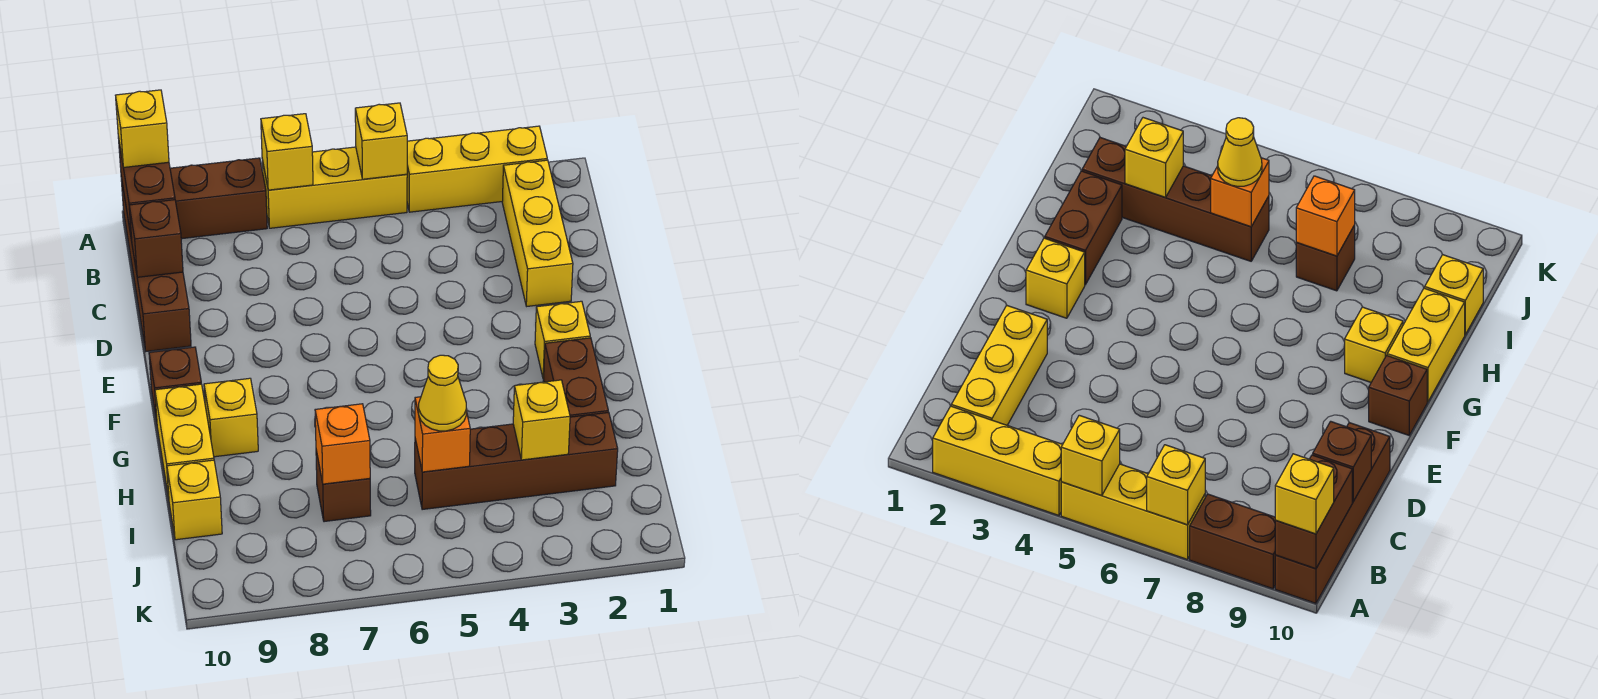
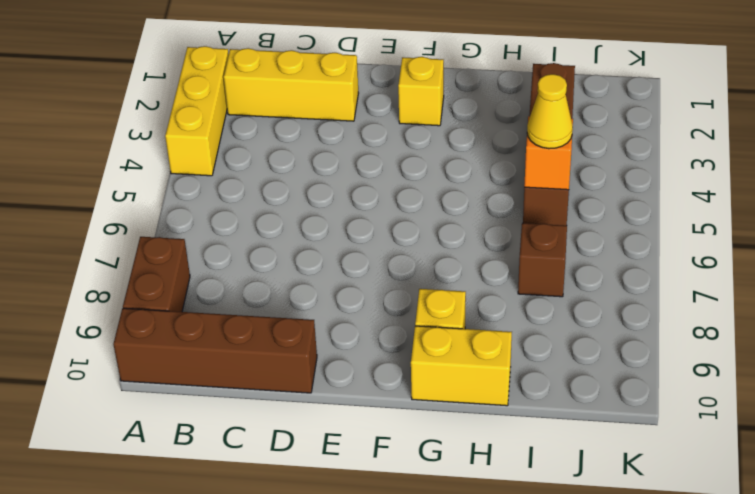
none -> yellow brick A5:A7 level 1
none -> brown brick F10 level 1
none -> brown brick G2:H2 level 1

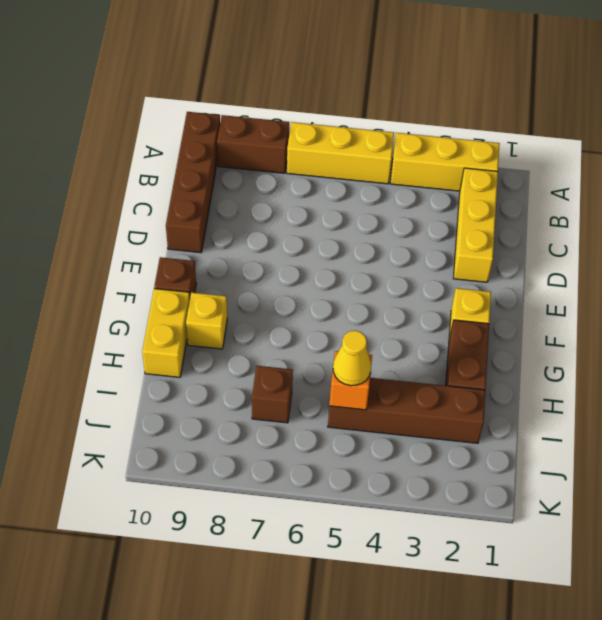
none -> yellow brick I10 level 1
none -> yellow brick A5 level 2
none -> yellow brick A7 level 2

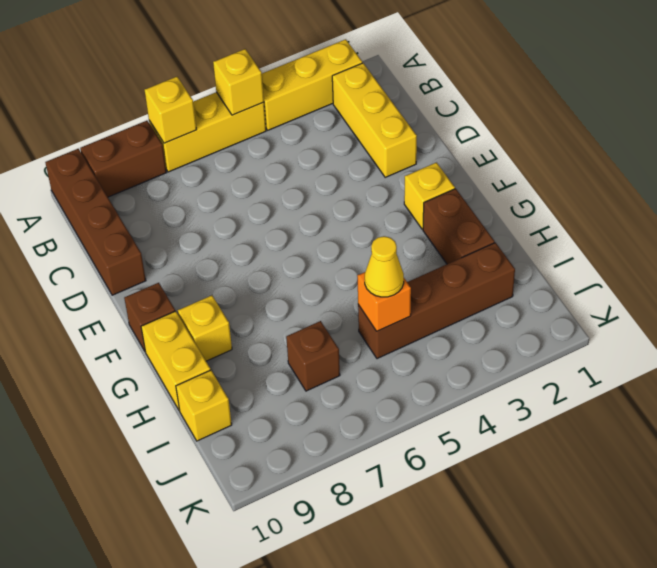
none -> brown brick A10:B10 level 2
none -> brown brick C10 level 2
none -> yellow brick I3 level 2

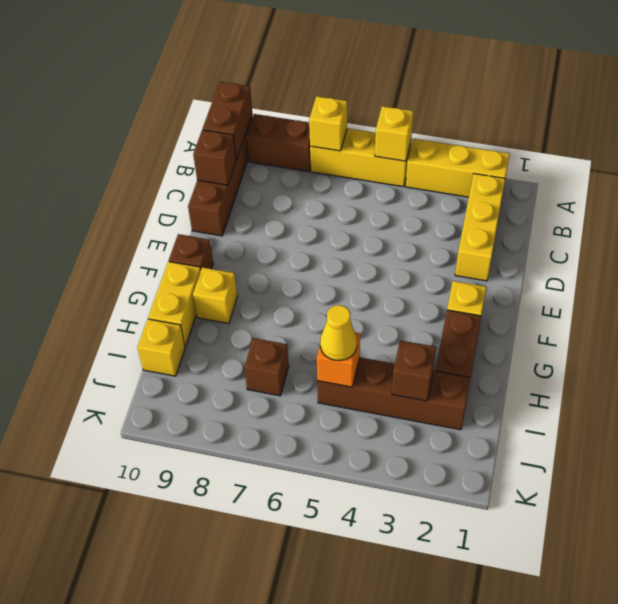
brown brick I3 level 2 -> yellow brick I3 level 2
none -> orange brick I7 level 2
none -> yellow brick A10 level 3

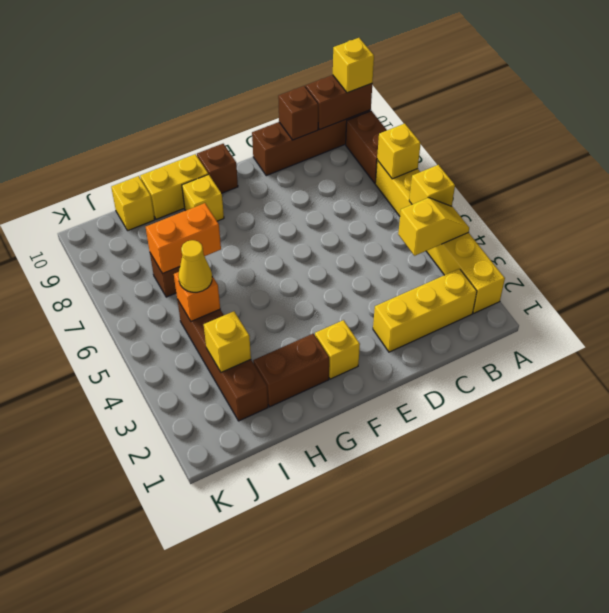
yellow slope A4:B4 level 2 top B -> none
orange brick H7:I7 level 2 -> orange brick I7 level 2

